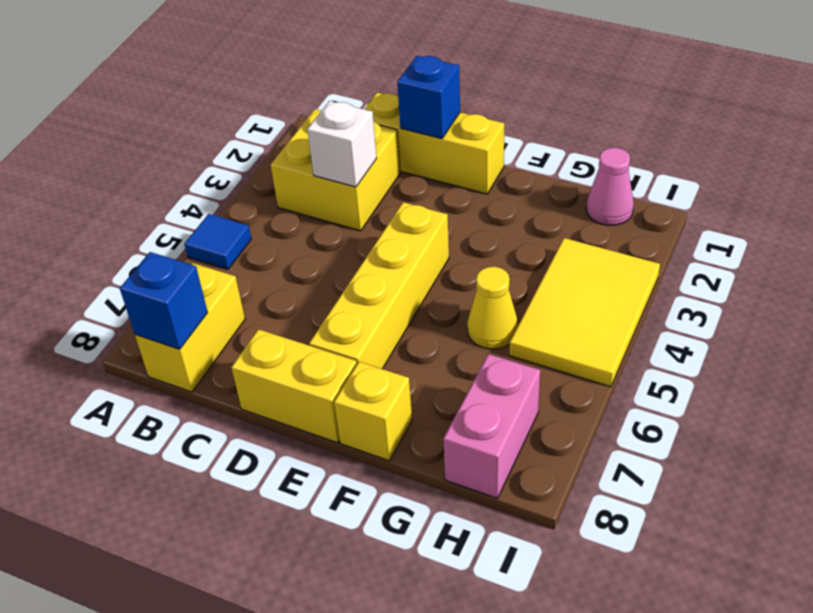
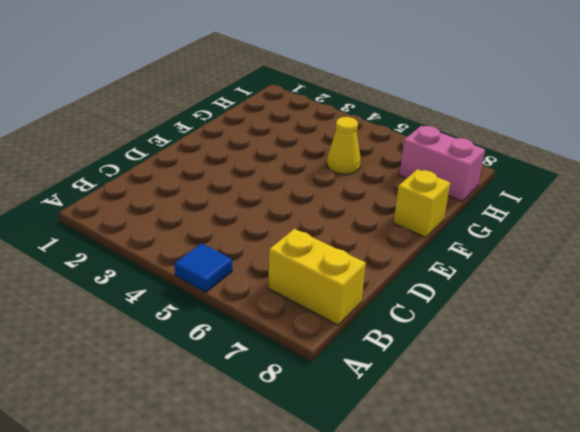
none -> yellow brick B2:C3 level 1
none -> yellow brick C1:E1 level 1
none -> yellow brick D8:E8 level 1

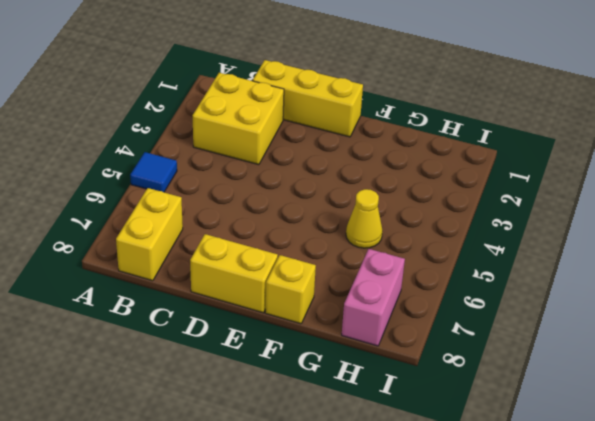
none -> yellow brick E4:E7 level 1
none -> pink cone H1 level 1
none -> yellow tile H3:I5 level 1

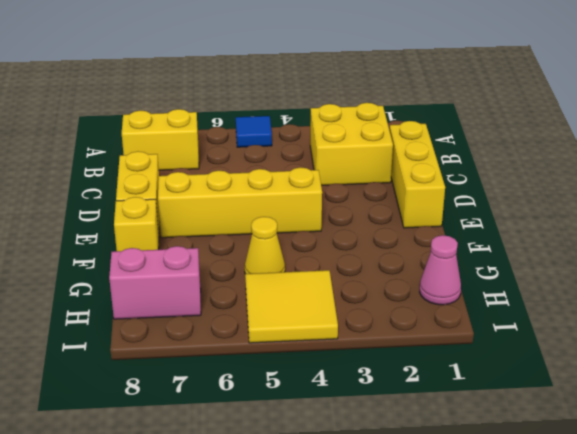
yellow tile H4:I5 level 1 -> yellow tile H3:I5 level 1
none -> blue brick B8 level 2
none -> white brick C3 level 2
none -> blue brick D1 level 2

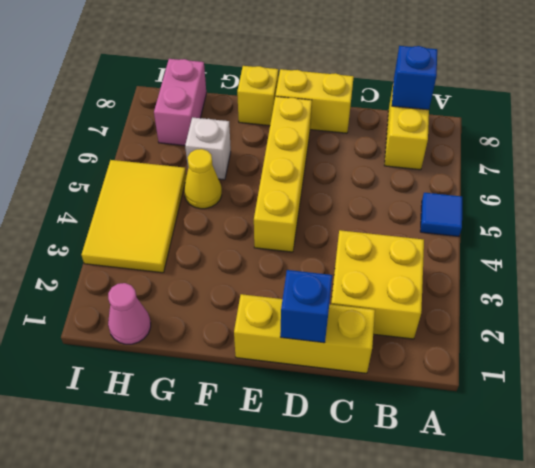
white brick G6 level 1 -> white brick C3 level 2

